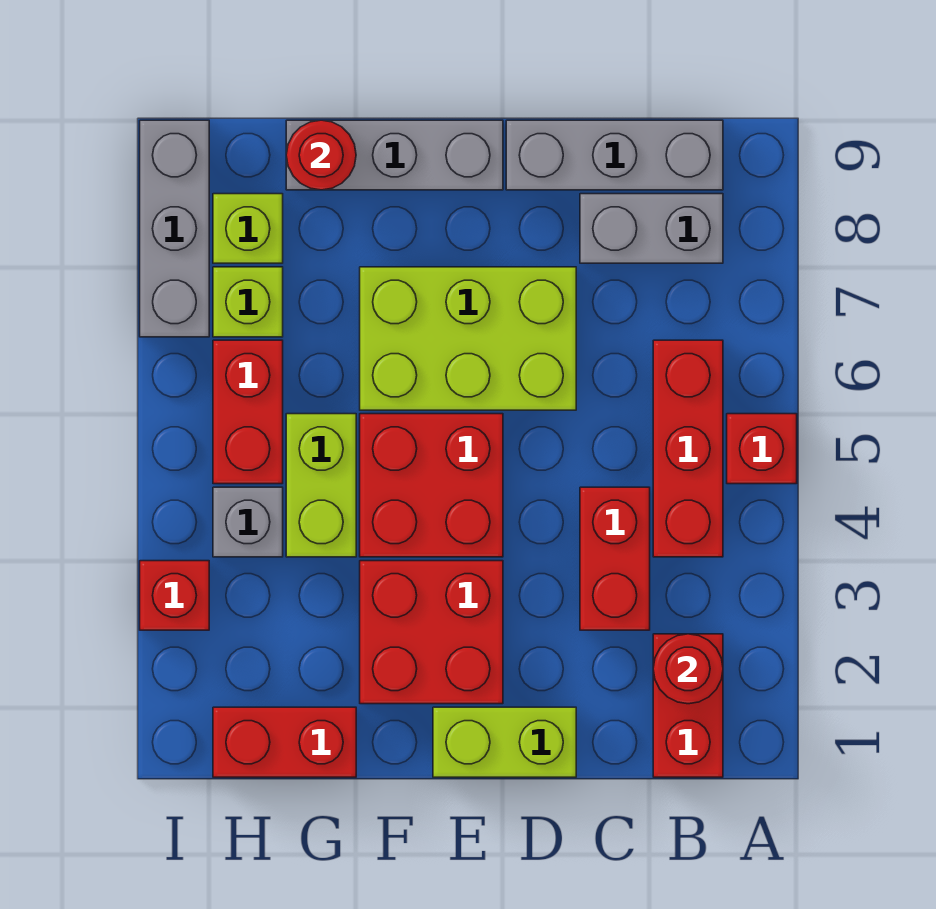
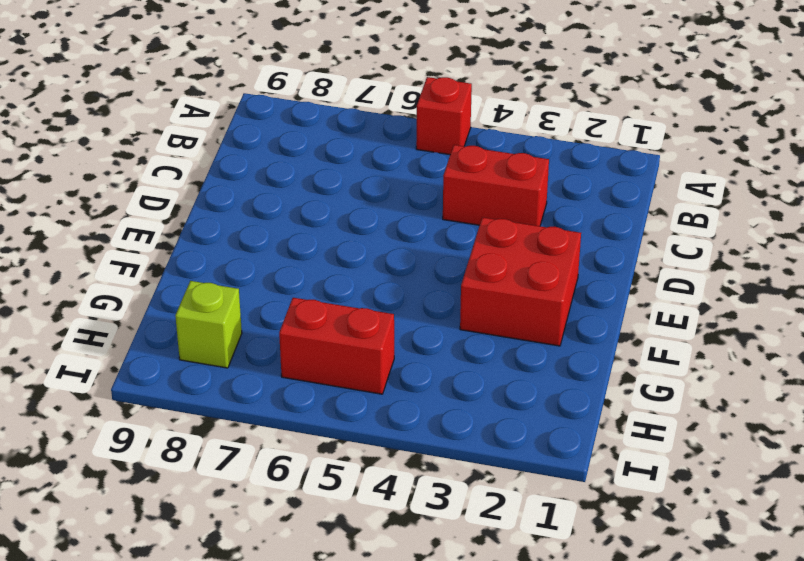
none -> red brick B1:B2 level 1
none -> red brick B4:B6 level 1
none -> grey brick B8:C8 level 1

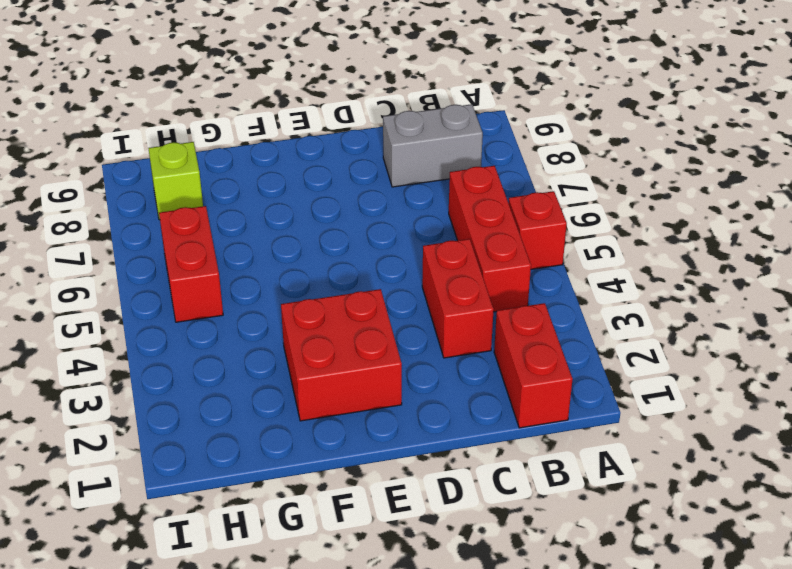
none -> grey brick B9:D9 level 1
none -> lime brick D1:E1 level 1
none -> lime brick D6:F7 level 1

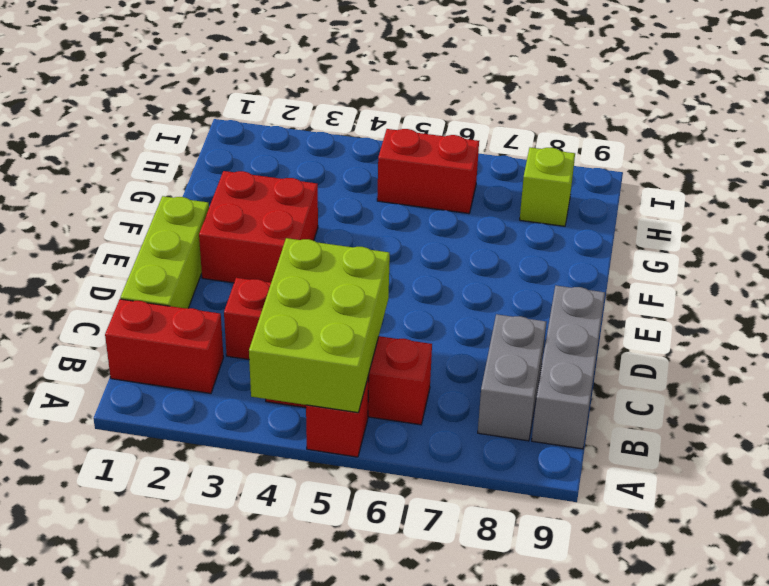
lime brick A4:C5 level 2 -> lime brick D6:F7 level 1
lime brick C1:E1 level 1 -> lime brick D1:E1 level 1
none -> red brick E4:F5 level 1
none -> grey brick E9:G9 level 1
none -> red brick G1:H1 level 1

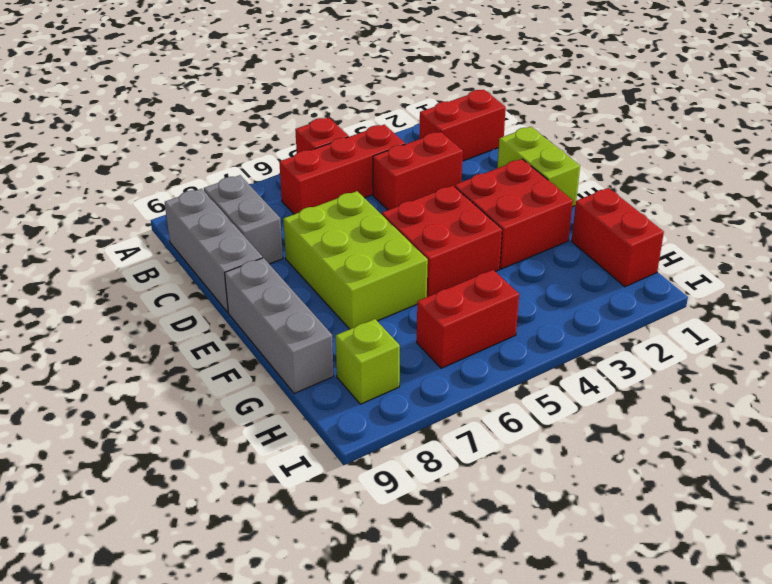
none -> lime brick G4:G5 level 1
none -> grey brick H4 level 1
none -> lime brick H7 level 1

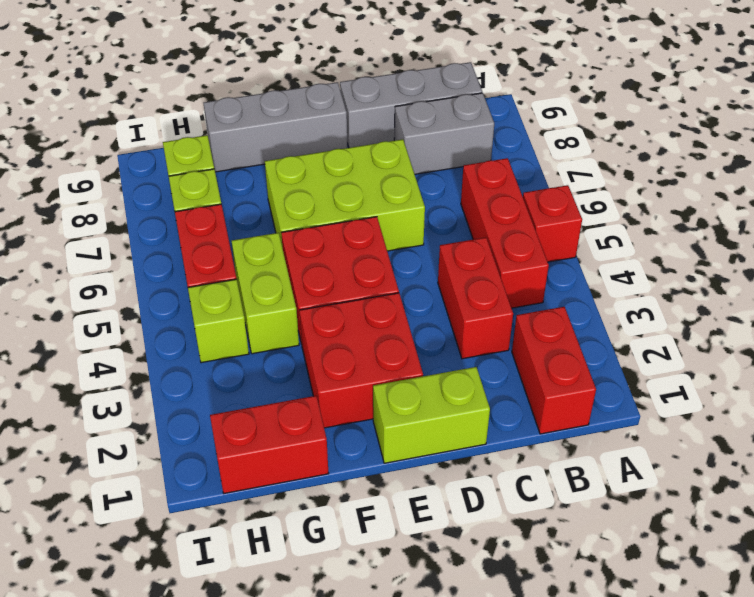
lime brick H4 level 1 -> grey brick H4 level 1
none -> red brick I3 level 1
none -> grey brick I7:I9 level 1
none -> red round brick B2 level 2

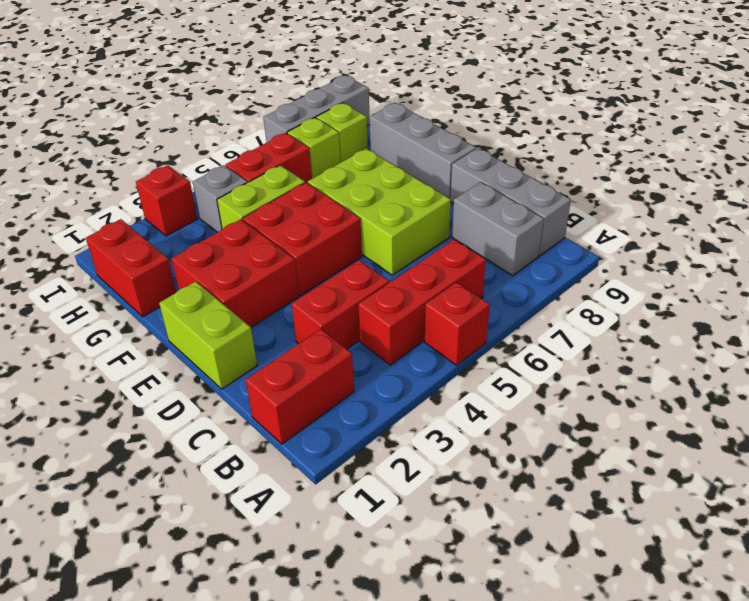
none -> red round brick B2 level 2
none -> red round brick G9 level 2

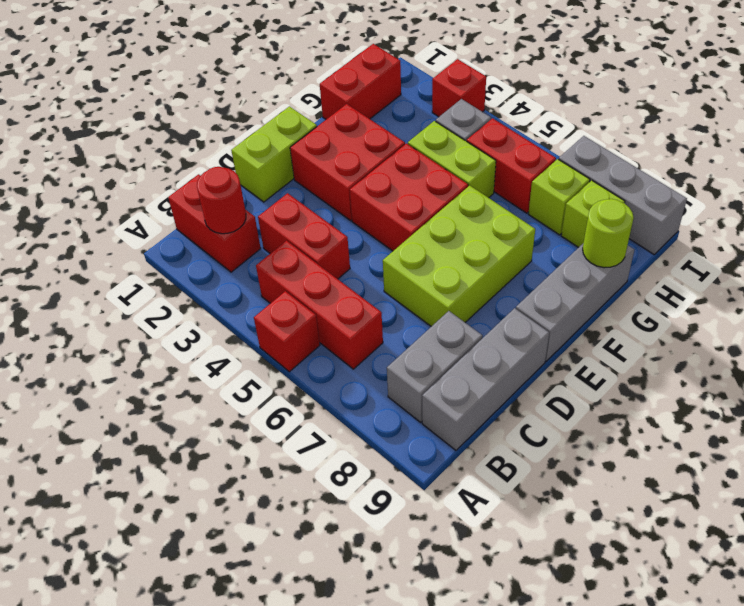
lime round brick G9 level 2 -> red round brick G9 level 2

